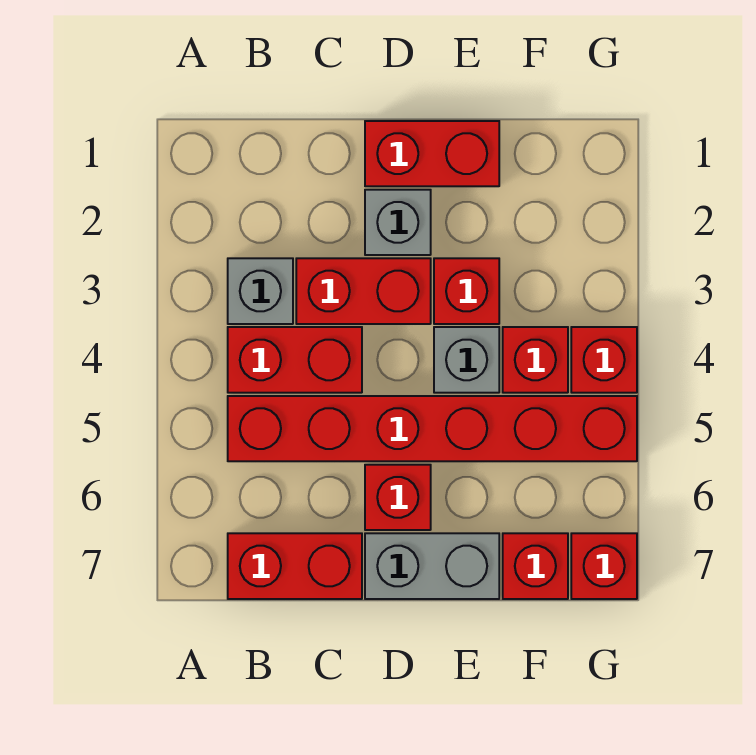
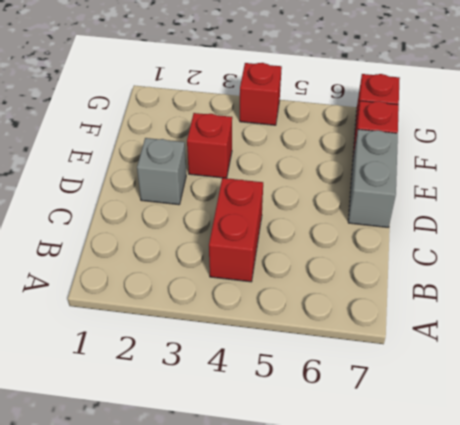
none -> grey brick B3 level 1
none -> red brick B5:G5 level 1
none -> red brick B7:C7 level 1

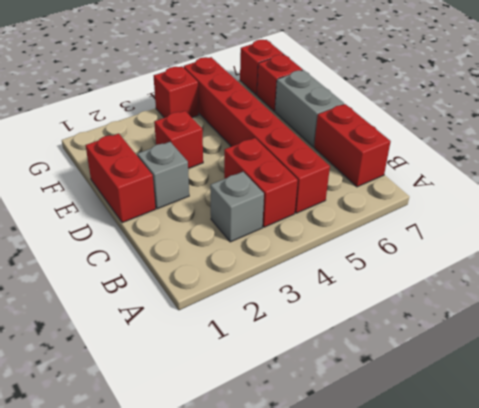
none -> red brick C3:D3 level 1
none -> red brick D6 level 1
none -> grey brick E4 level 1

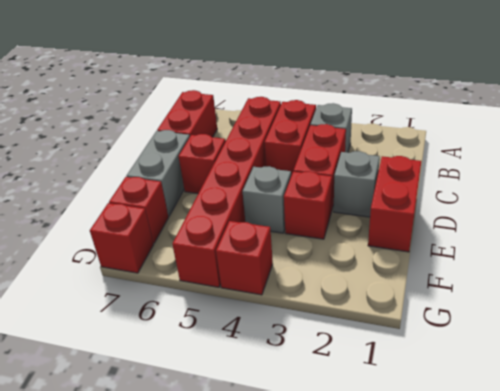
none -> red brick F4 level 1

